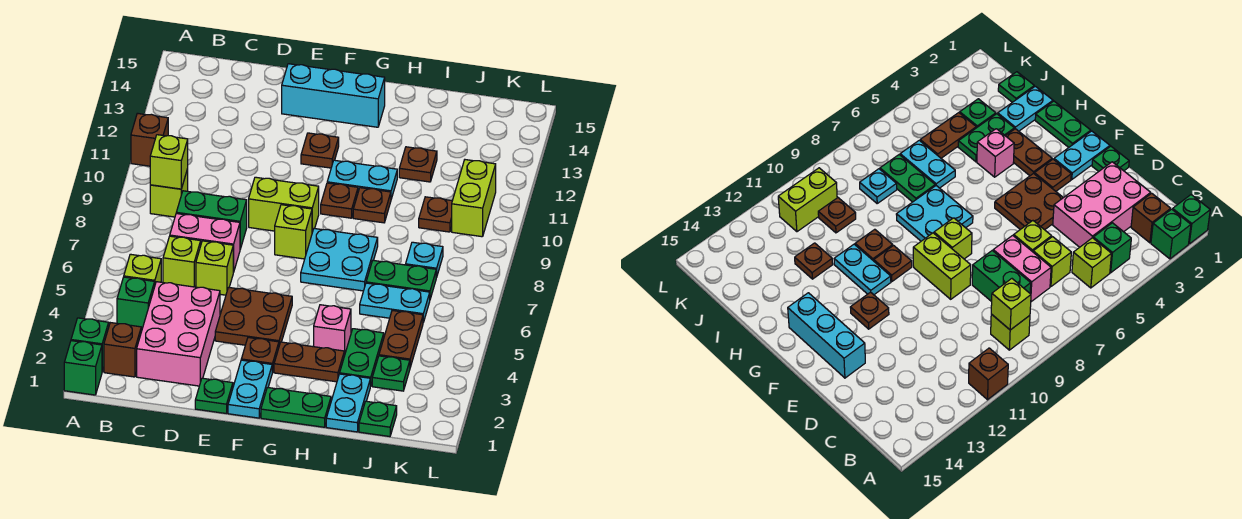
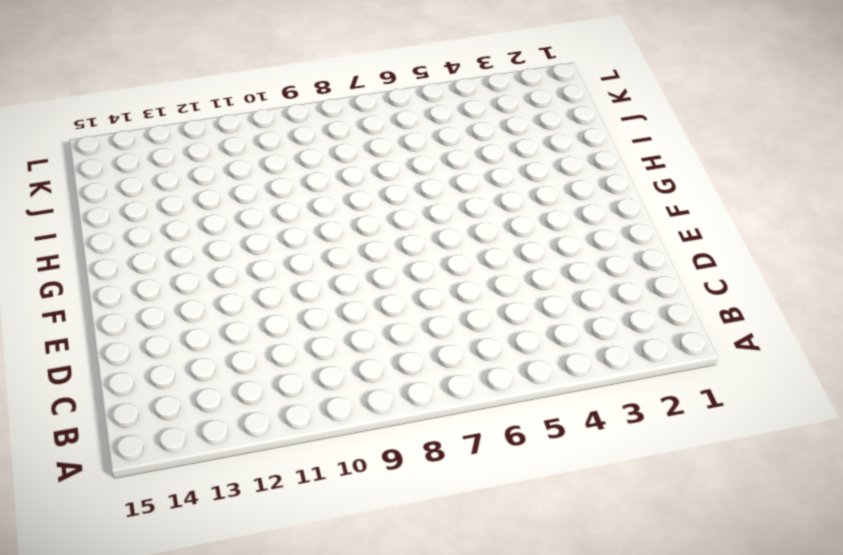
none -> green brick A1 level 1
none -> green brick A2 level 1
none -> brown brick A11 level 1
none -> brown brick B2 level 1

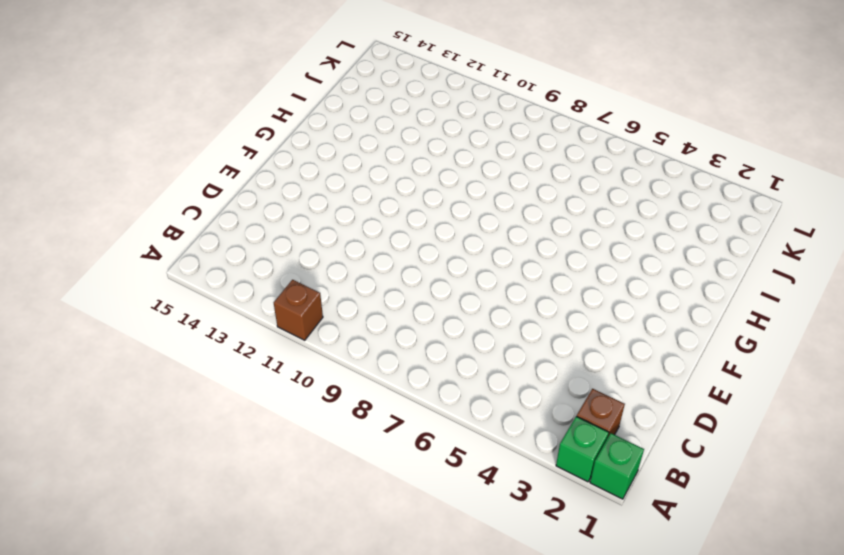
none -> green brick B4 level 1
none -> lime brick B5 level 1
none -> lime brick B9 level 1
none -> pink brick C2:D4 level 1

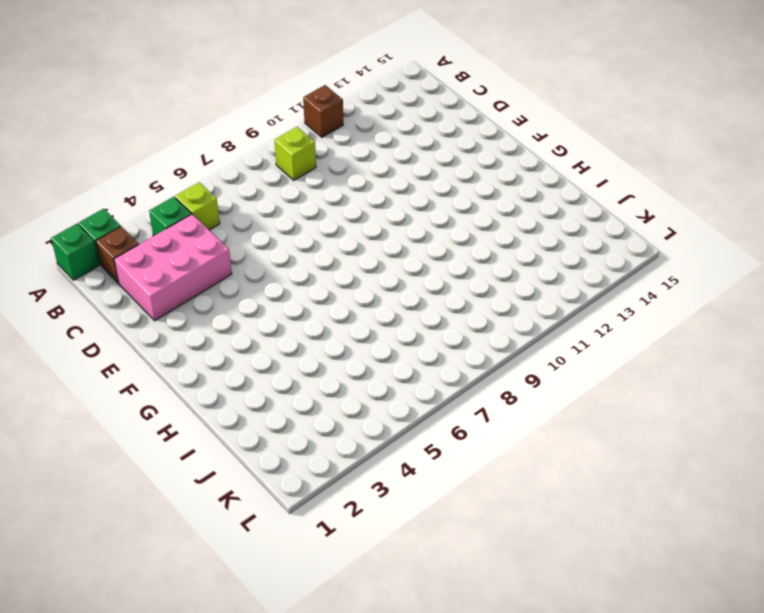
none -> lime brick C6 level 1
none -> pink brick C7:D7 level 1
none -> green brick C8:D8 level 1
none -> lime brick D6 level 1

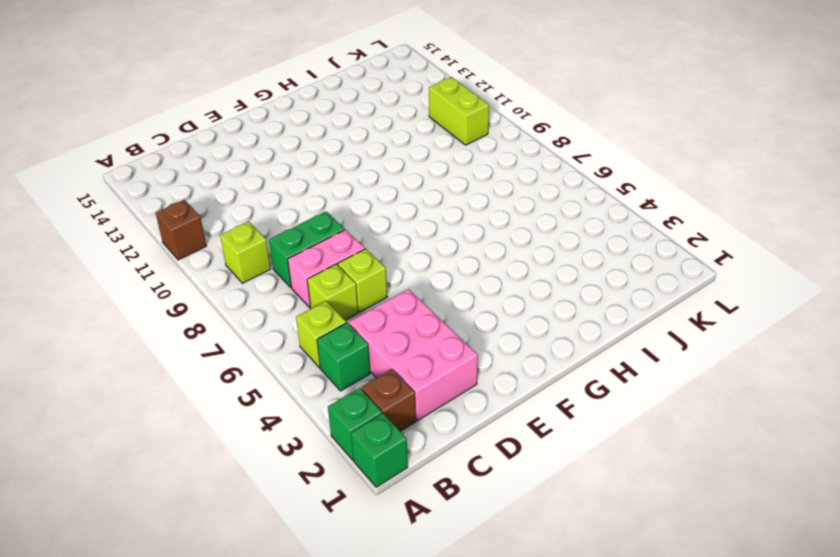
none -> green plate E1 level 1
none -> brown plate E4:F5 level 1
none -> lime brick E9:F9 level 1
none -> cyan brick E14:G14 level 1

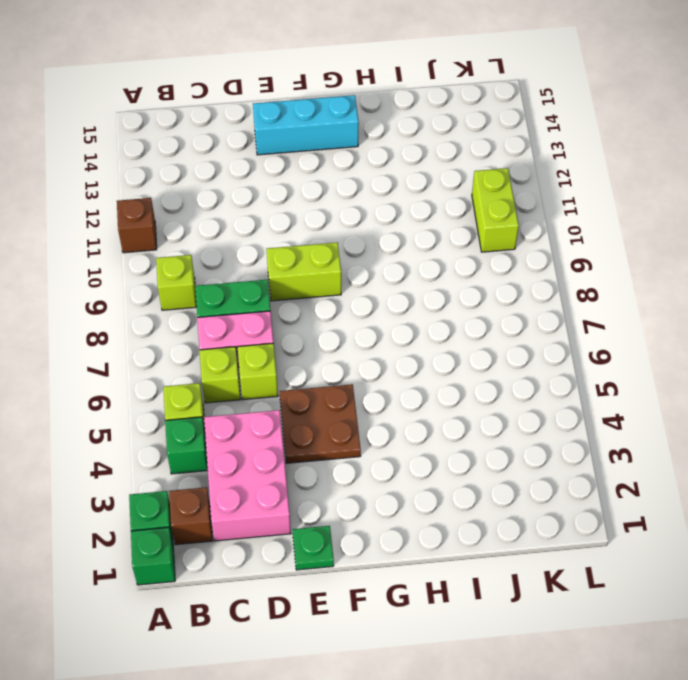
none -> cyan plate F1:F2 level 1
none -> brown plate F3 level 1
none -> lime brick F8 level 1
none -> brown plate F12 level 1

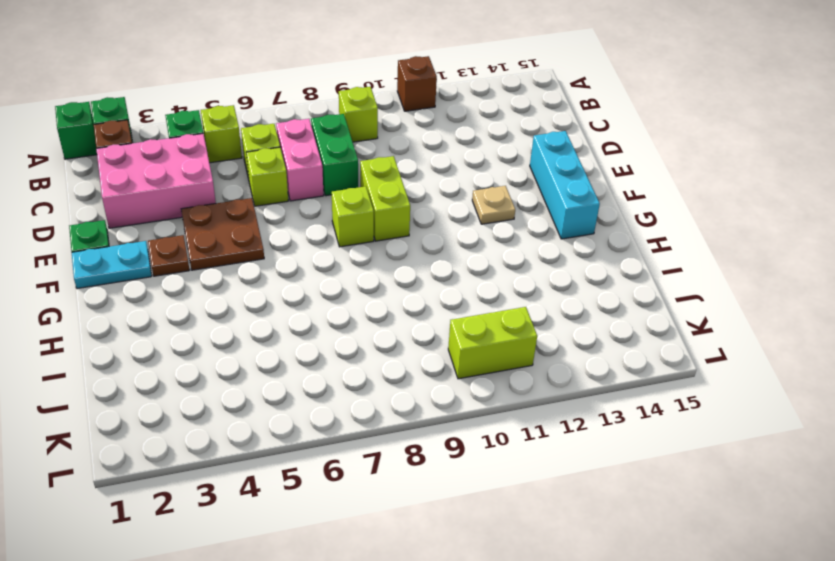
tan plate F12 level 1 -> brown plate F12 level 1
none -> green plate G1:H1 level 1
none -> brown plate G3:H3 level 1
none -> cyan plate G7:H8 level 1
none -> brown plate G10 level 1

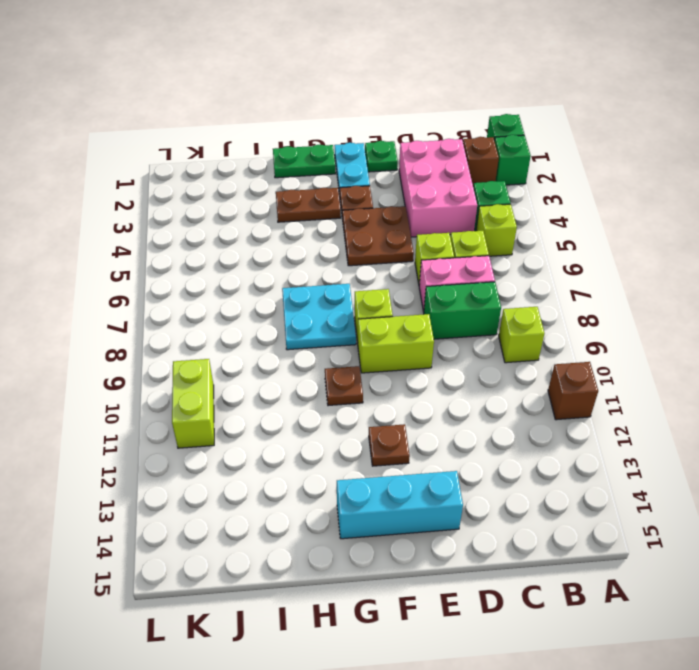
none -> cyan plate G11:H11 level 1
none -> pink brick H4 level 1
none -> brown plate H10 level 1
none -> cyan plate I1:I2 level 1

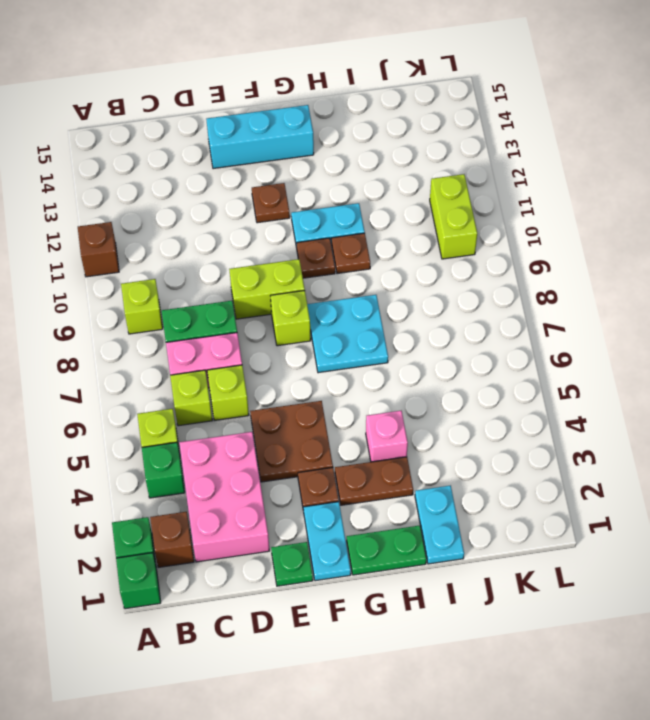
none -> green plate I3:I4 level 1
none -> cyan plate I6:J6 level 1
none -> green plate I7:J7 level 1
none -> brown plate I12 level 1

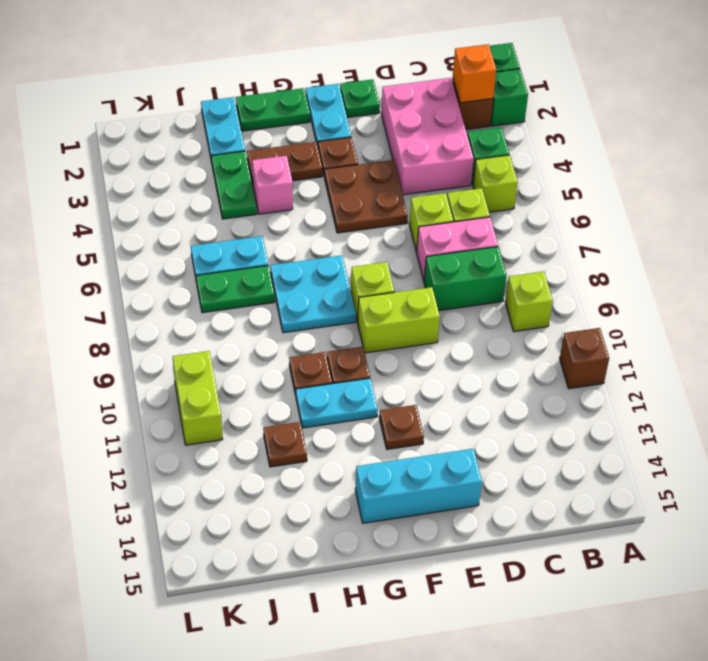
orange brick B2 level 2 -> none
none -> green plate J1 level 1
none -> green plate J3 level 1
none -> brown plate J4:J5 level 1
none -> cyan plate J8 level 1

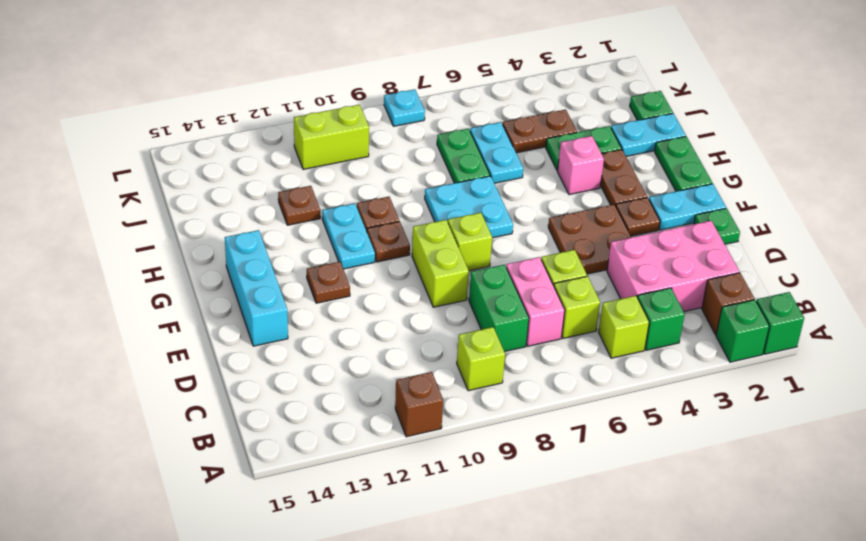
cyan plate L8 level 1 -> cyan plate J8 level 1
none -> green plate J3 level 1
none -> brown plate J10 level 1
none -> lime brick B9 level 2

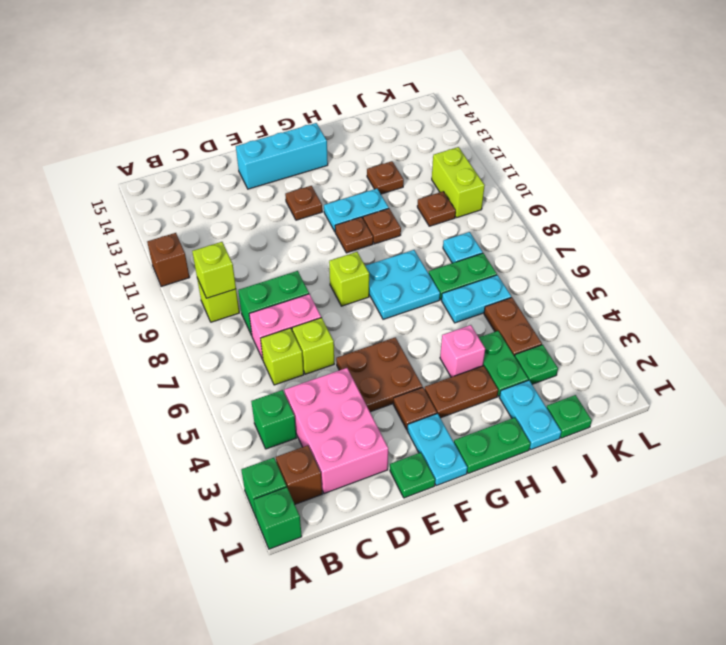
none -> lime brick B5 level 1
none -> lime brick E9:F9 level 1

